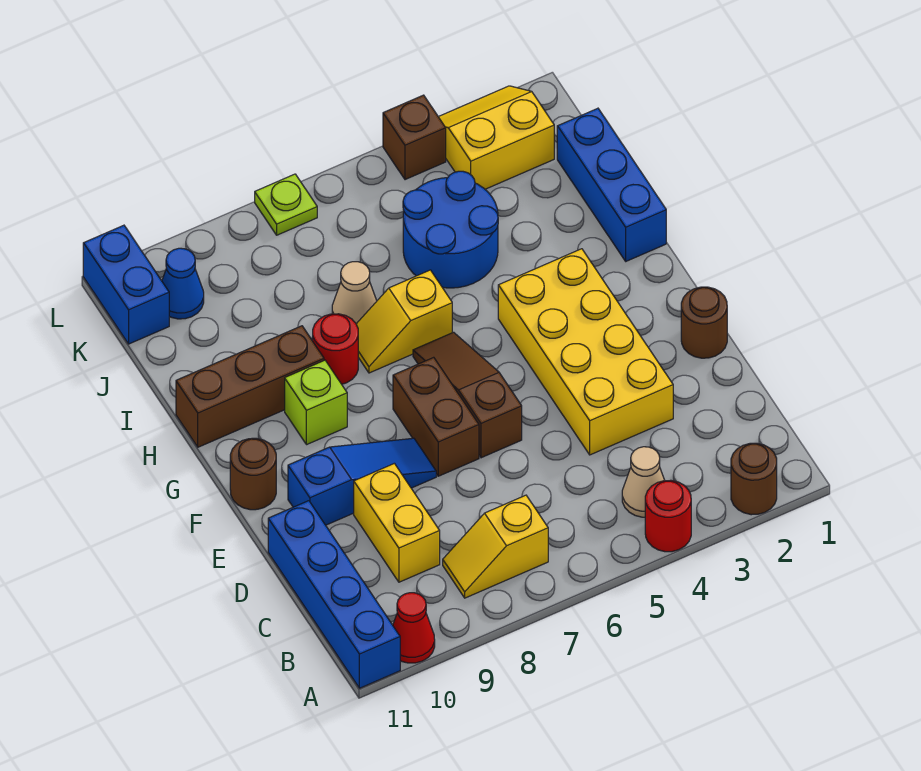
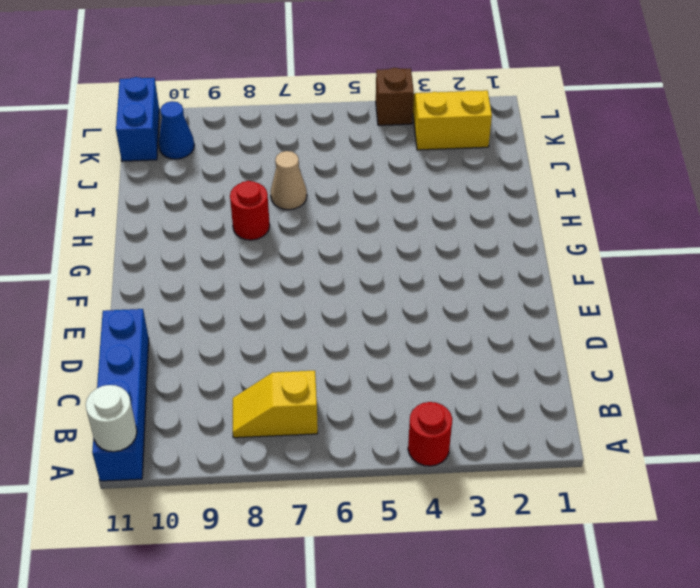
white round brick A11 level 2 -> none
none -> brown round brick A2 level 1
none -> red cone A10 level 1
none -> tan cone B4 level 1

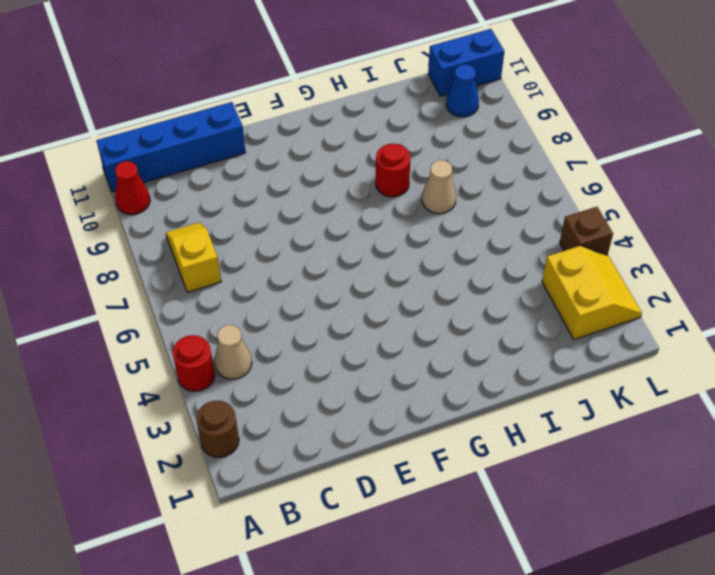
none -> yellow brick C9:D9 level 1
none -> yellow brick D3:G4 level 1
none -> brown round brick E1 level 1

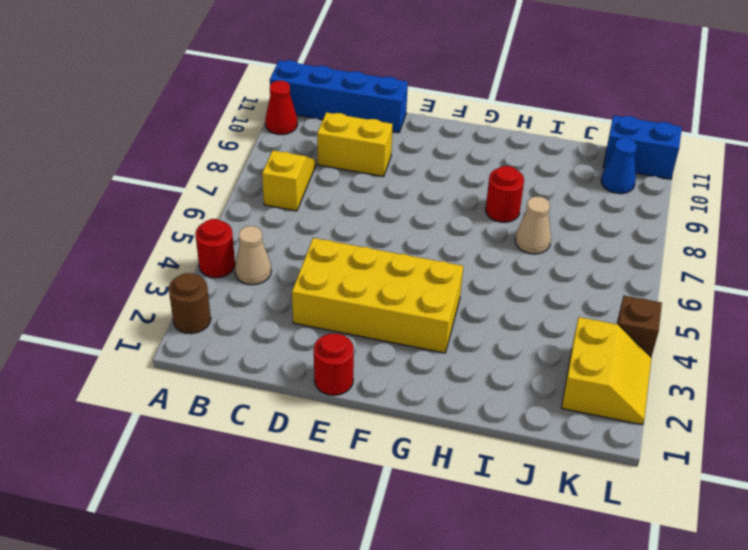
red round brick E1 level 1 -> brown round brick E1 level 1
none -> brown slope E6:G6 level 1 top E
none -> brown brick E7:F7 level 1
none -> blue slope E8:E10 level 1 top 10

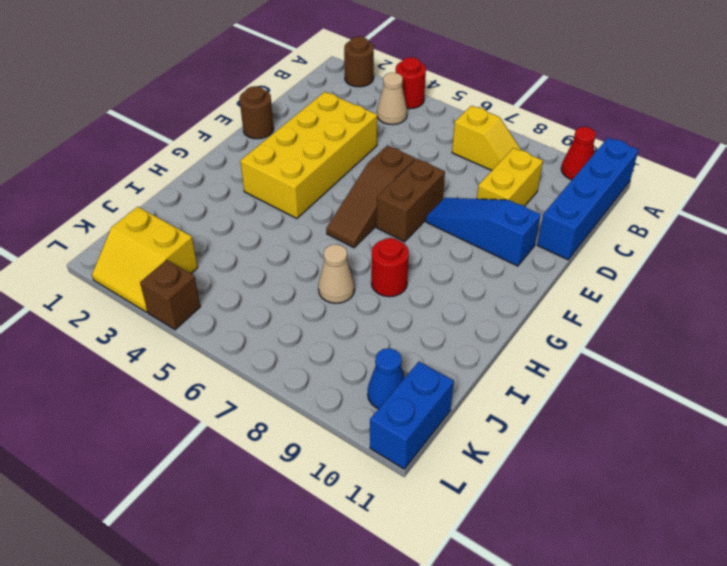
none -> brown round brick F11 level 1
none -> lime brick G9 level 1
none -> blue brick H1:J1 level 1

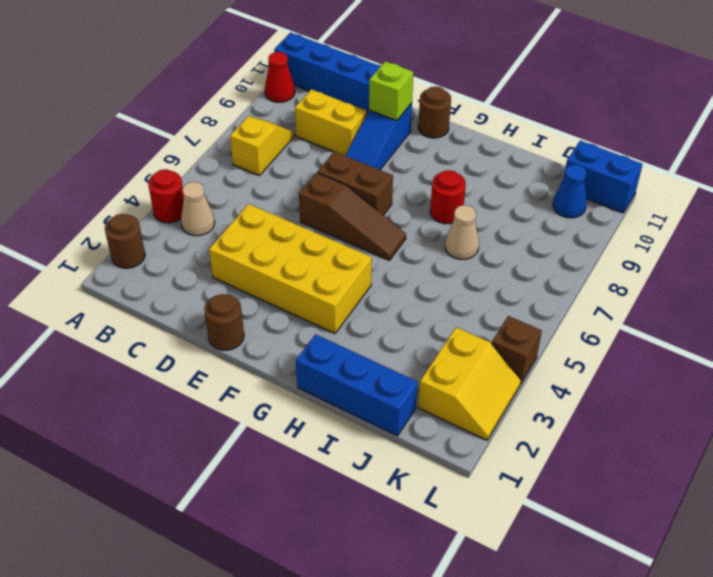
lime brick E10 level 2 -> lime brick G9 level 1
none -> yellow slope H6:H7 level 1 top 6
none -> brown brick H9:H11 level 1
none -> blue round brick I4:J5 level 1

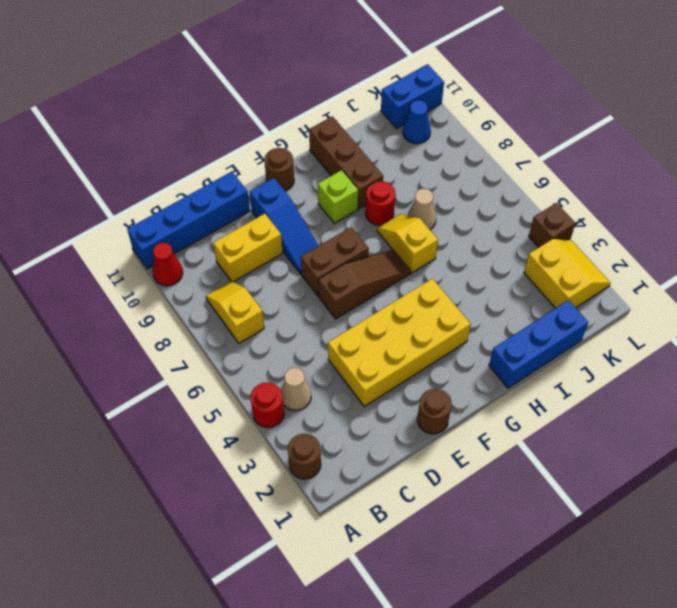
none -> blue round brick I4:J5 level 1
none -> lime plate L7 level 1

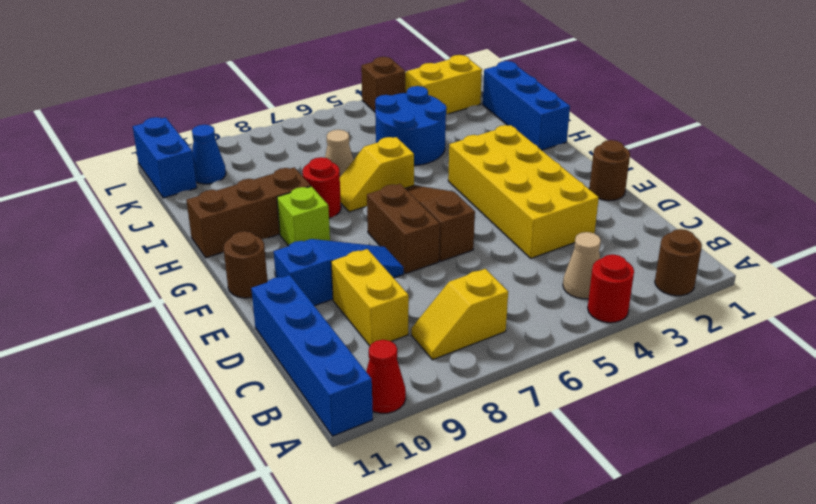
none -> lime plate L7 level 1

